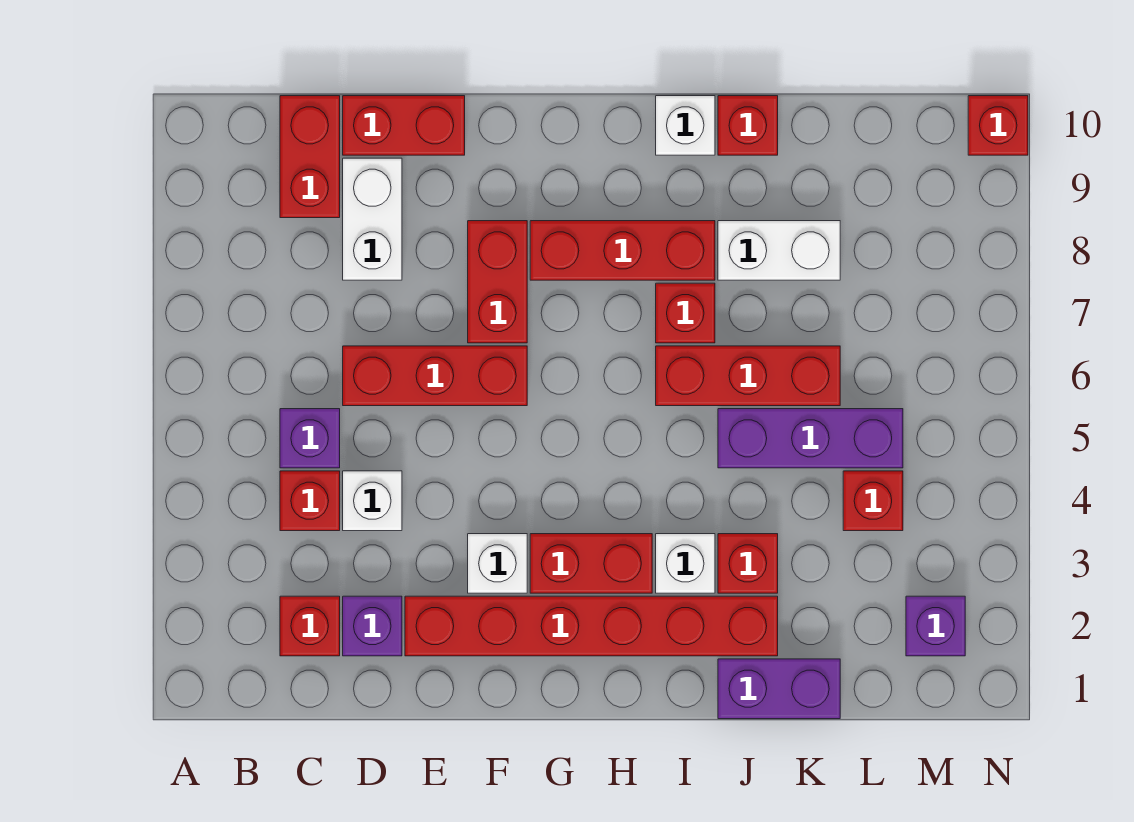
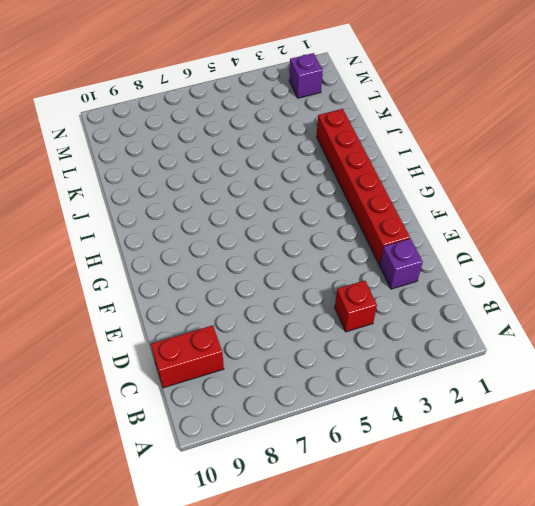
none -> red brick C2 level 1
none -> purple brick C5 level 1
none -> white brick D4 level 1

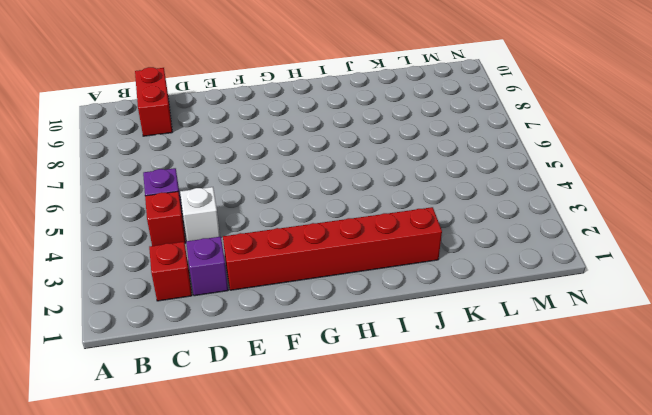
none -> red brick D6:F6 level 1
none -> white brick D8:D9 level 1
none -> red brick D10:E10 level 1

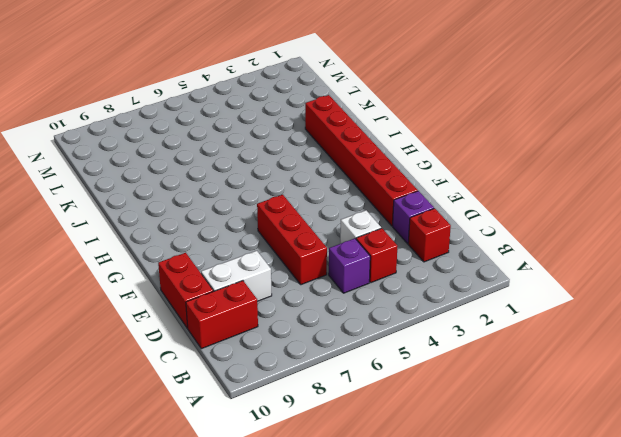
none -> white brick F3 level 1
none -> red brick F7:F8 level 1
none -> red brick G3:H3 level 1

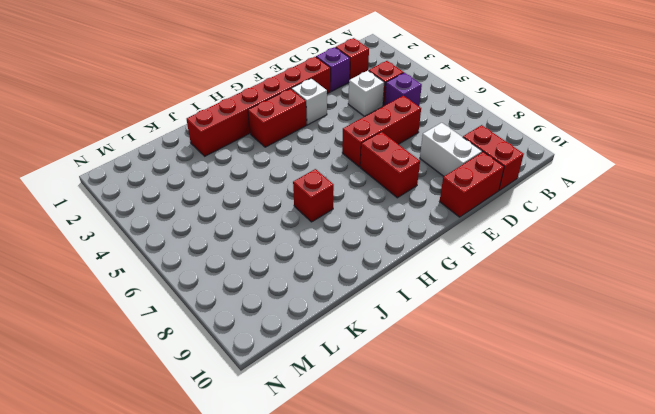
none -> red brick G8:I8 level 1
none -> white brick I3 level 1
none -> red brick I6:K6 level 1

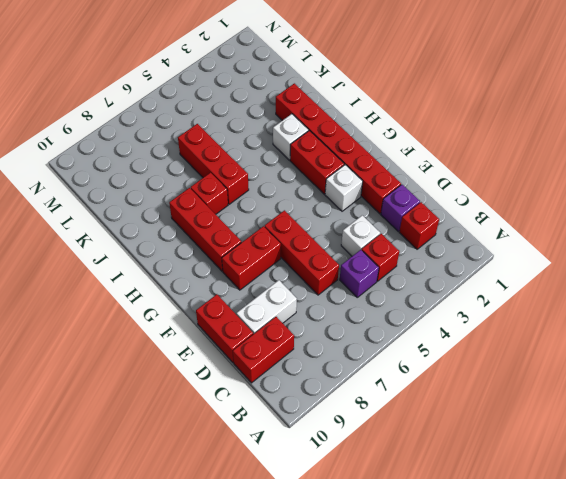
none -> white brick I10 level 1
none -> purple brick J1:K1 level 1
none -> red brick J3 level 1

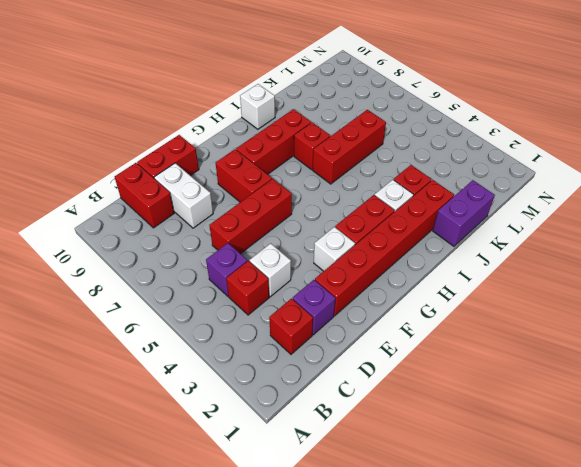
none -> purple brick J5:L5 level 1
none -> white brick J8:K8 level 1
none -> red brick J10 level 1

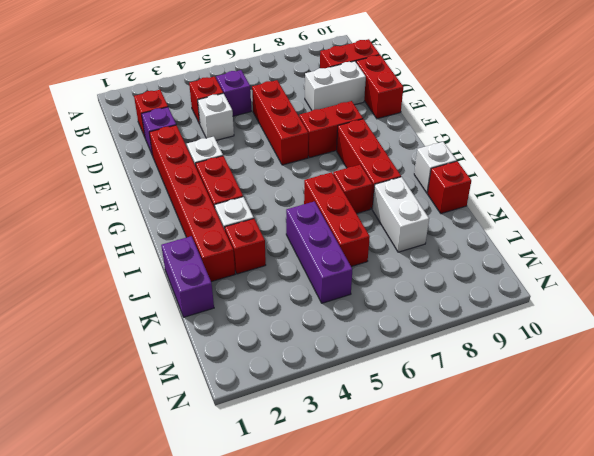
none -> red brick L4 level 1
none -> purple brick M2 level 1
none -> red brick N10 level 1

